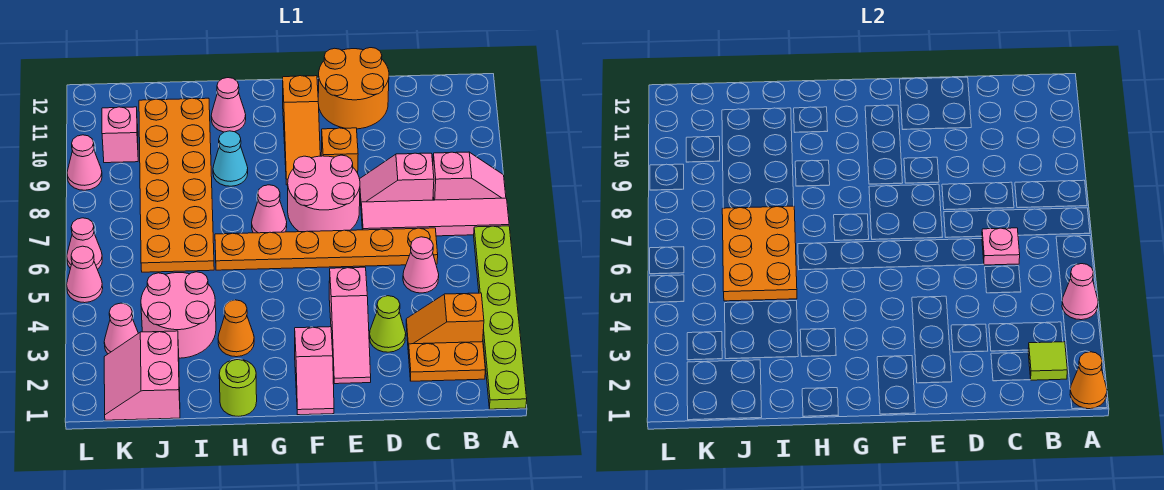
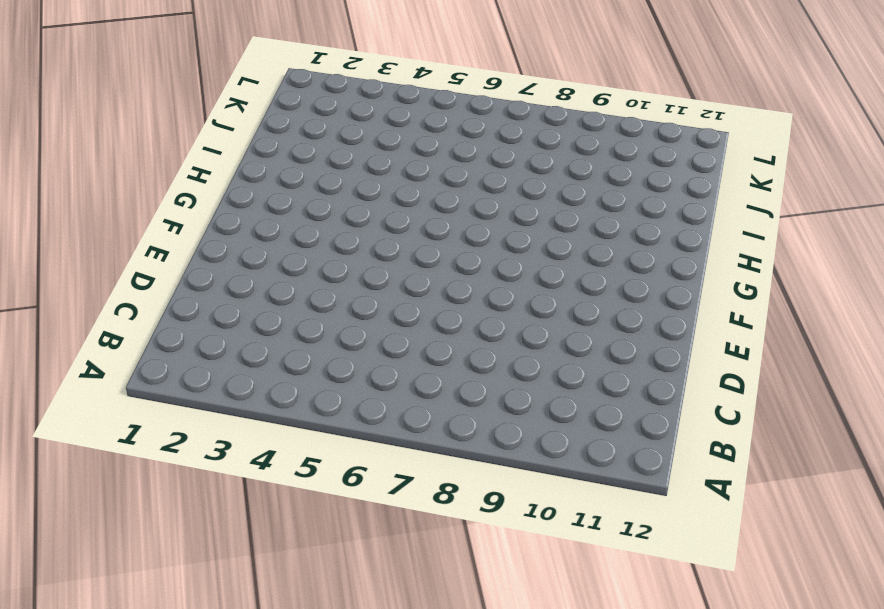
none -> lime plate A1:A6 level 1
none -> pink tile A7:D7 level 1
none -> pink slope A8:B8 level 1 top B
none -> orange plate B2:C2 level 1

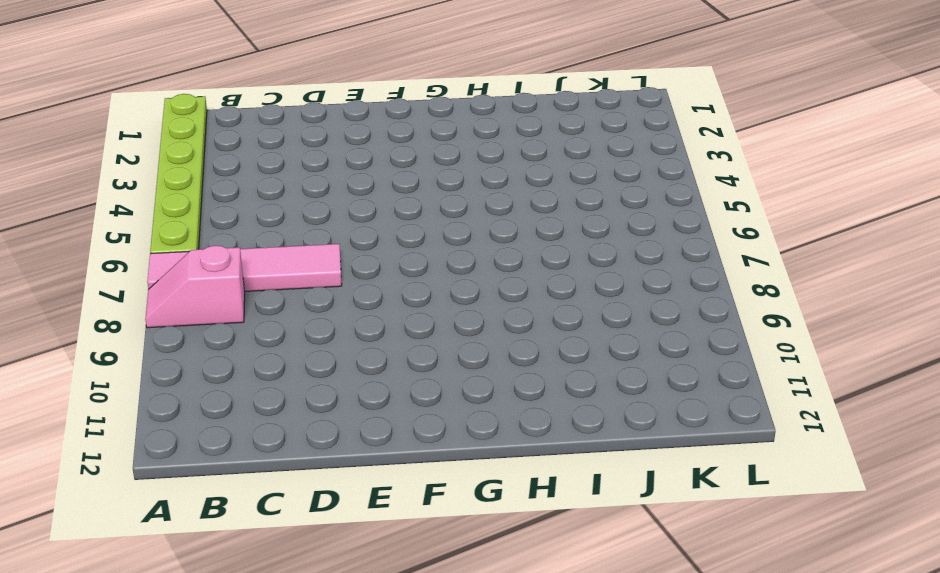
none -> orange plate B2:C2 level 1
none -> orange slope B3:C3 level 1 top B
none -> pink cone C5 level 1
none -> orange plate C6:H6 level 1

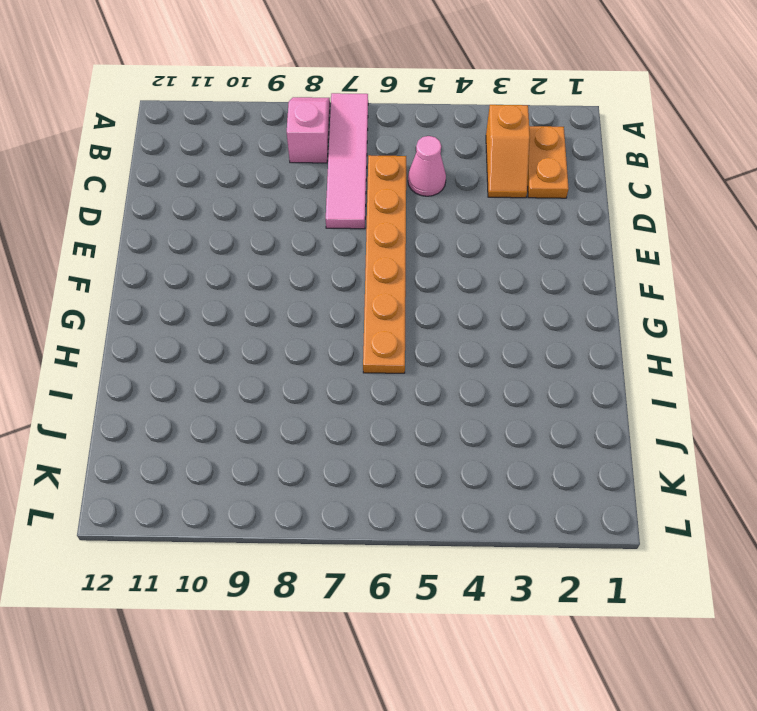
none -> lime plate A1:A6 level 1
none -> pink slope C8:D8 level 1 top C
none -> lime cone D3 level 1
none -> orange round brick D11:E12 level 1

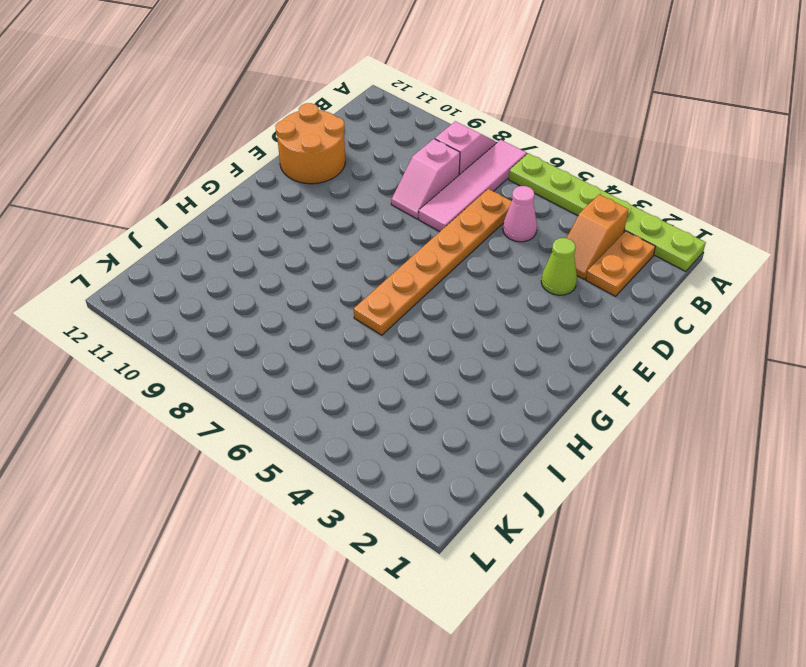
none -> pink slope E2:E4 level 1 top 4
none -> pink round brick E7:F8 level 1
none -> orange brick E9 level 1
none -> pink slope F1:F2 level 1 top 2

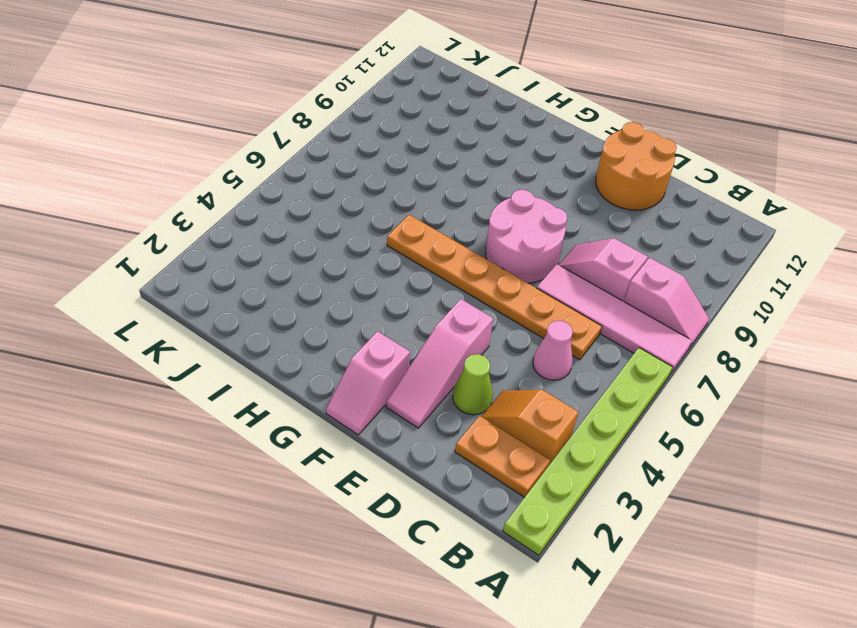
none -> orange brick E9 level 1
none -> orange slope F9:F11 level 1 top 11
none -> pink cone G7 level 1
none -> lime round brick H1 level 1

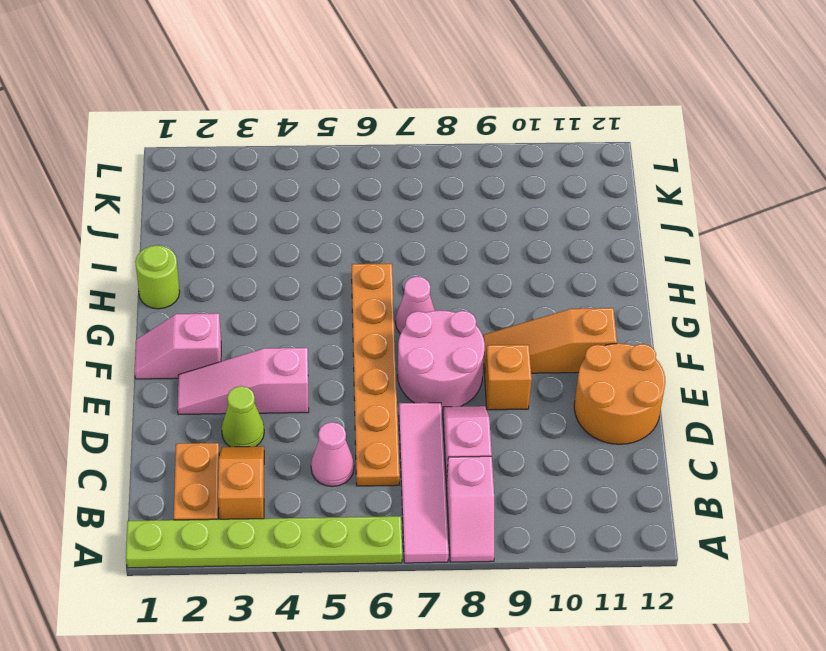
none -> orange cone H3 level 1
none -> cyan cone H9 level 1
none -> pink cone H11 level 1
none -> pink round brick I3:J4 level 1

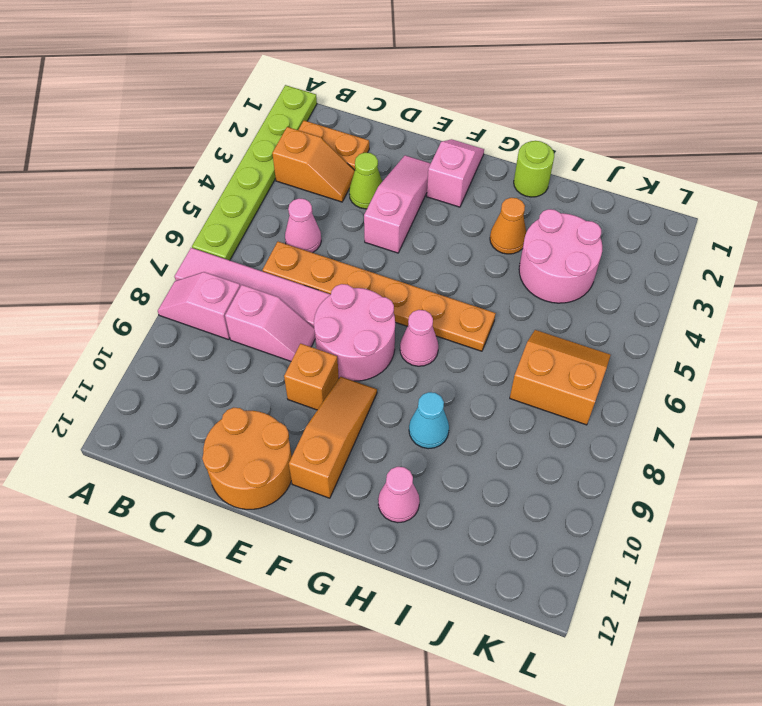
orange slope J6:K7 level 1 top 7 -> orange plate I6:J11 level 1
none -> pink slope J1:K2 level 1 top J
none -> pink cone K3 level 1
none -> pink brick K10 level 1
none -> pink cone L5 level 1

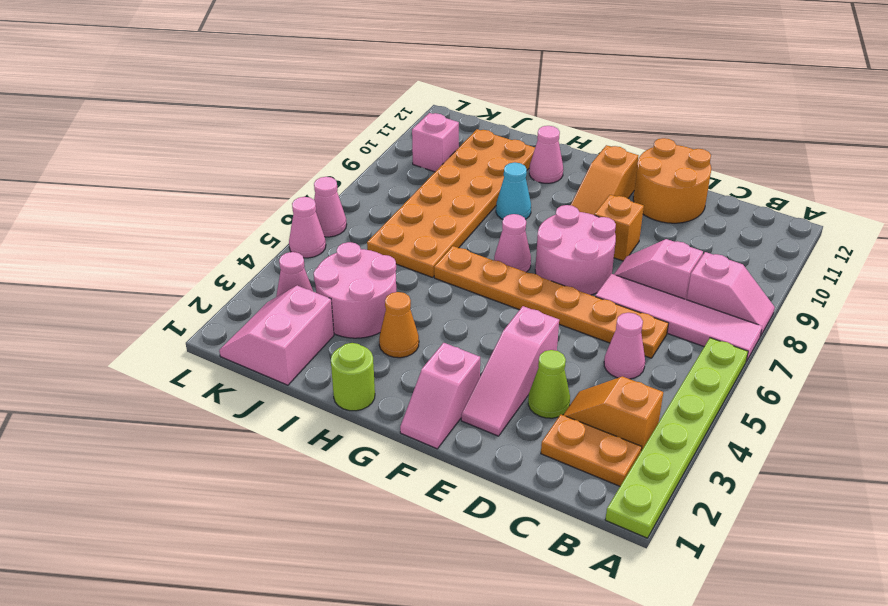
none -> pink cone L9 level 1
none -> orange cone A1 level 2
none -> pink cone A4 level 2
none -> lime tile B2 level 2

